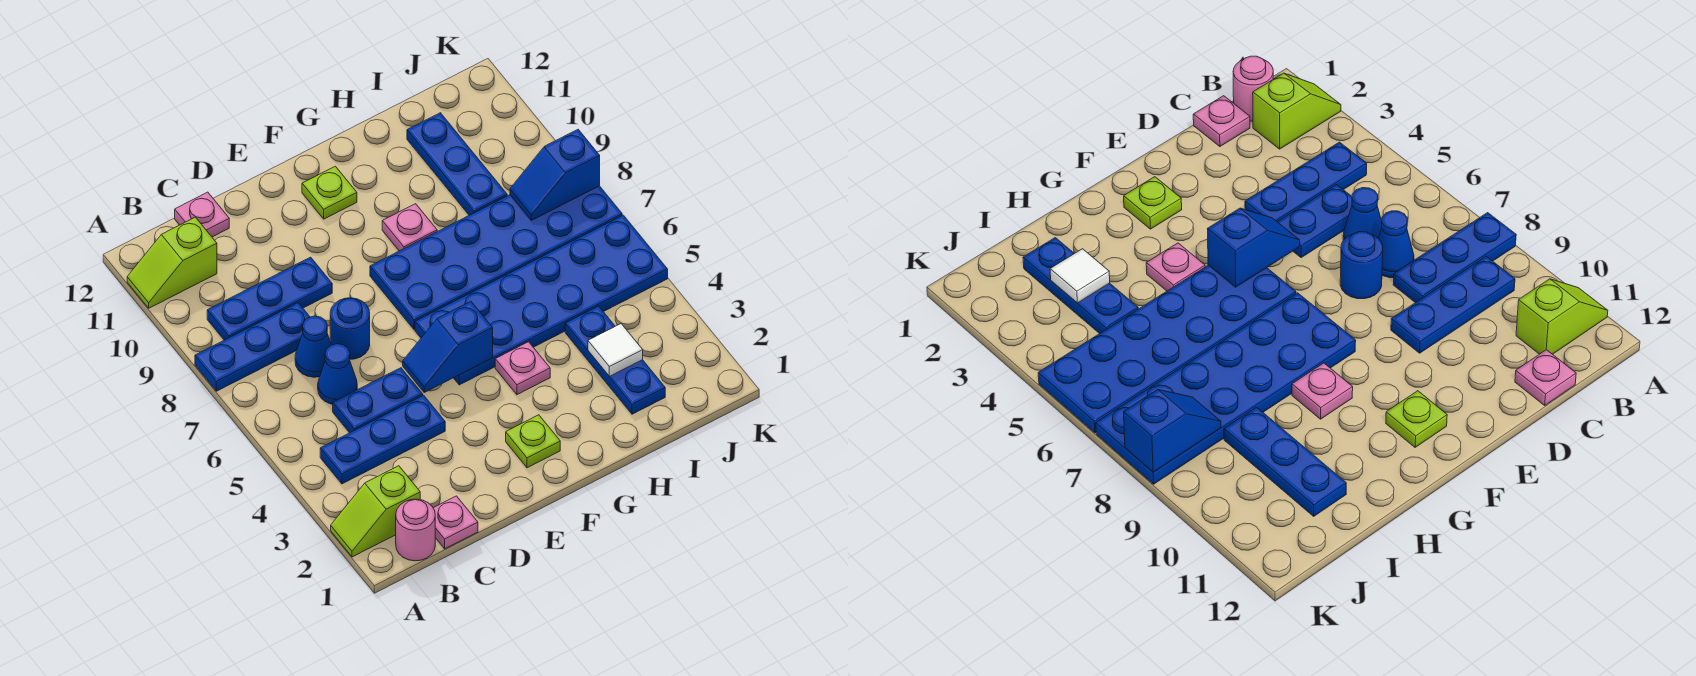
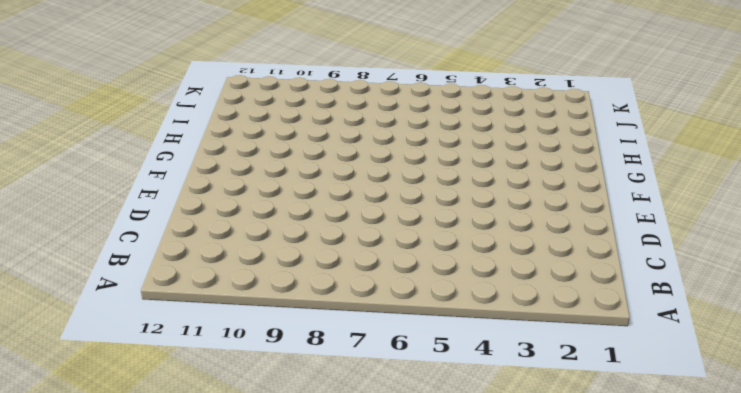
none -> lime slope A2:B2 level 1 top B
none -> blue plate A8:C8 level 1
none -> lime slope A11:B11 level 1 top B

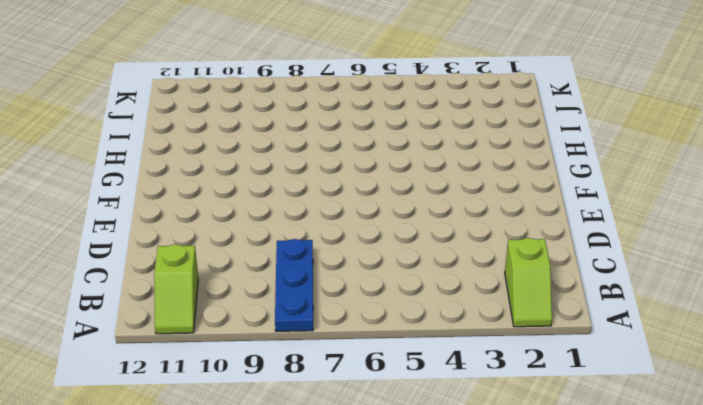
none -> pink round brick B1 level 1
none -> blue plate B4:D4 level 1
none -> blue plate B9:D9 level 1

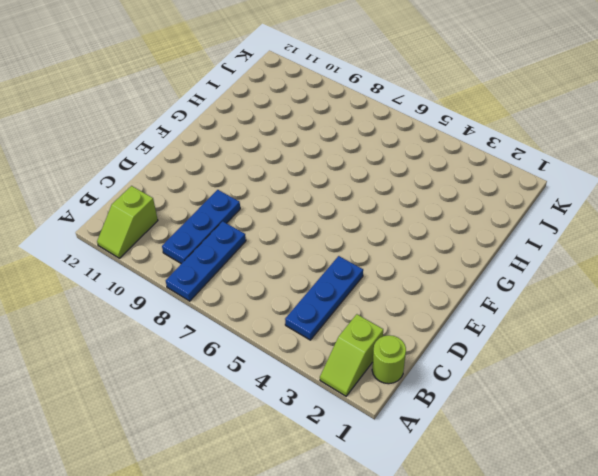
lime round brick B1 level 1 -> pink round brick B1 level 1
none -> pink plate C1 level 1
none -> blue plate C5:D5 level 1
none -> blue cone C6 level 1

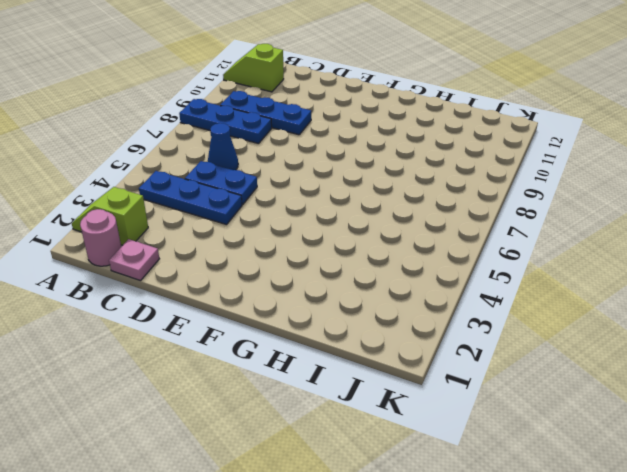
none -> blue cone C7 level 1
none -> pink plate C12 level 1
none -> blue round brick D7 level 1

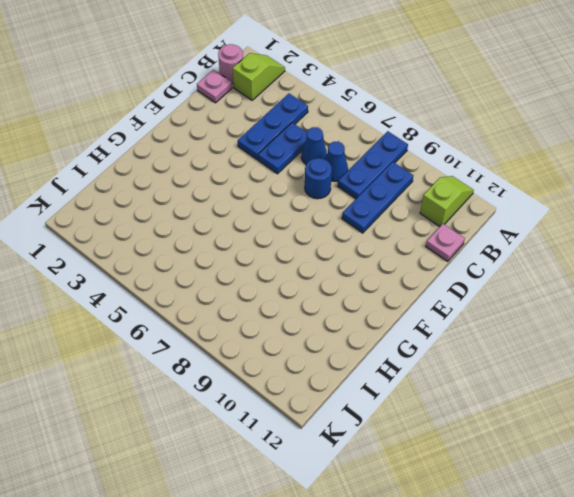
none -> lime plate F2 level 1
none -> blue plate F5:K6 level 1
none -> blue plate F7:K8 level 1

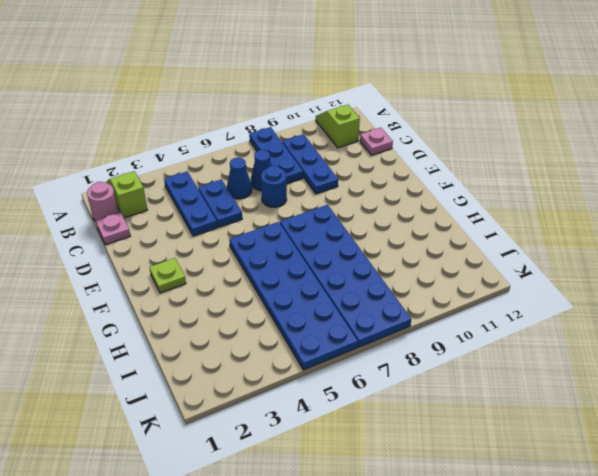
none -> lime plate F11 level 1
none -> pink plate G4 level 1
none -> pink plate G9 level 1

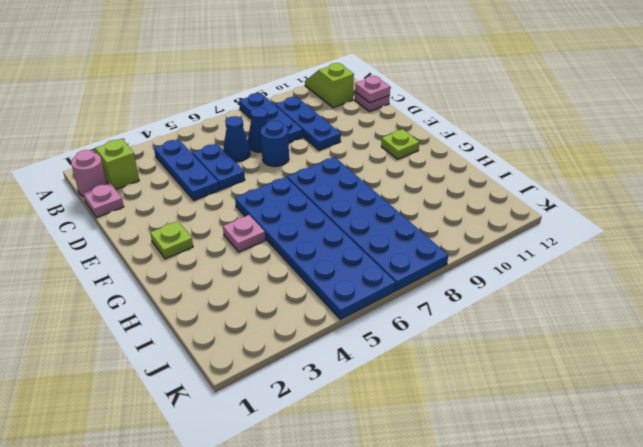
pink plate C12 level 2 -> pink plate G9 level 1
none -> blue plate I2:I4 level 1
none -> blue plate I9:I11 level 1
none -> blue slope E5:F5 level 2 top F

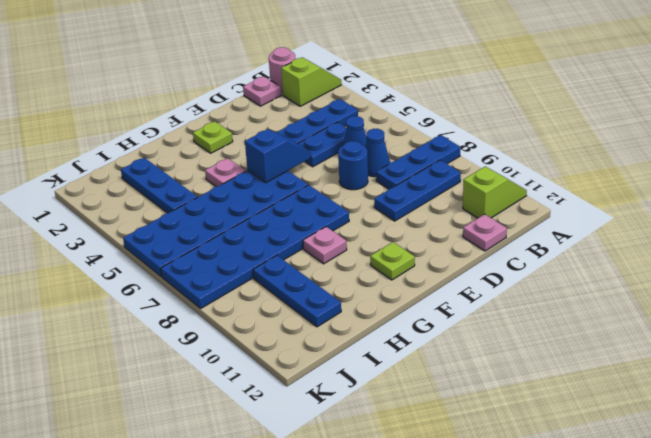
none -> white tile I3 level 2
none -> blue slope J8:K8 level 2 top K

